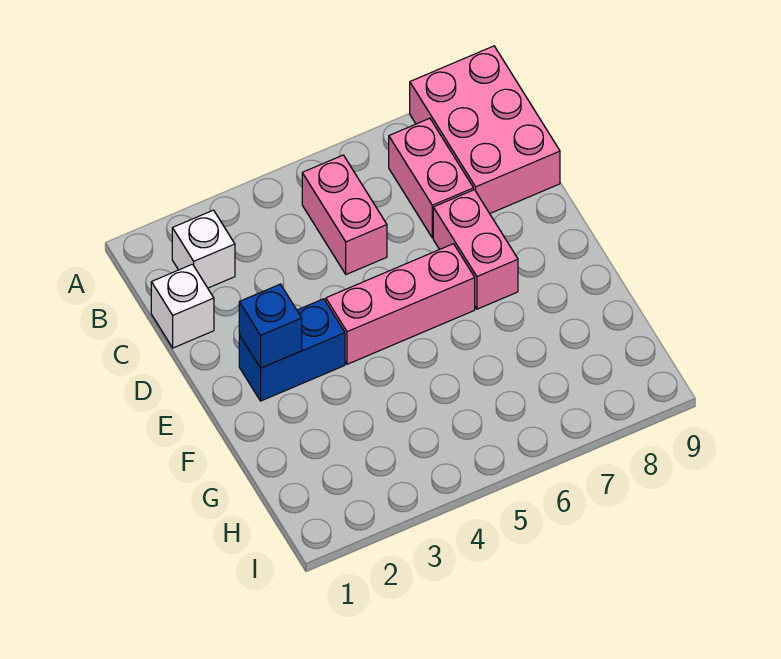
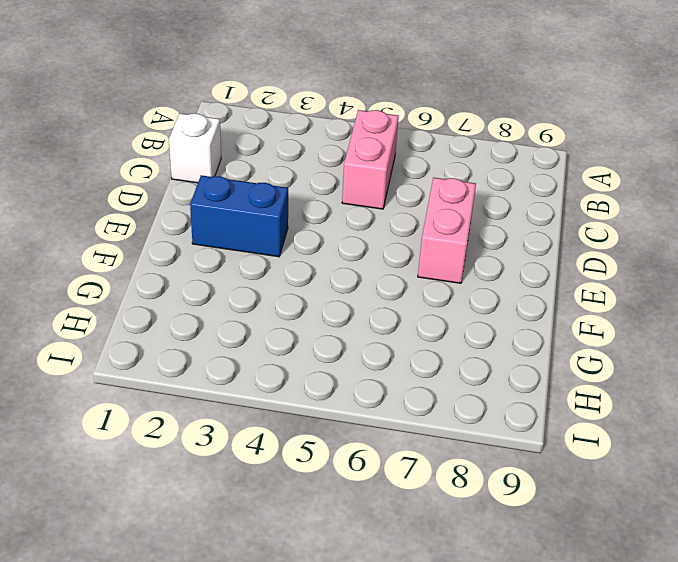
none -> pink brick A8:C9 level 1
none -> white brick B2 level 1

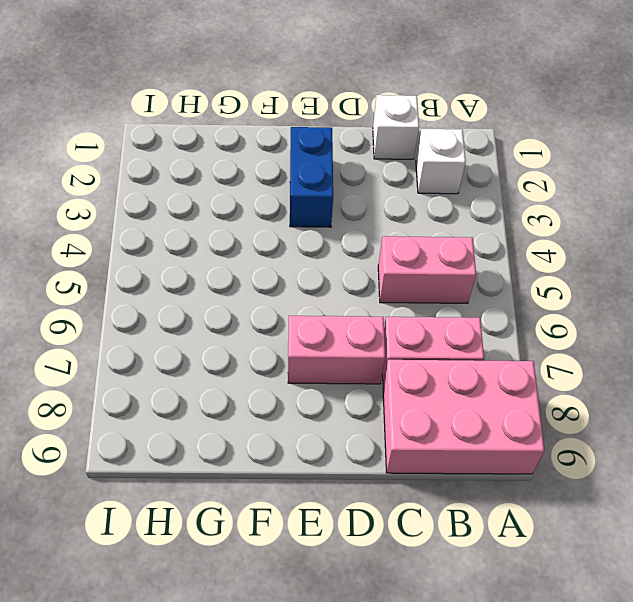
none -> pink brick E4:E6 level 1
none -> blue brick E2 level 2

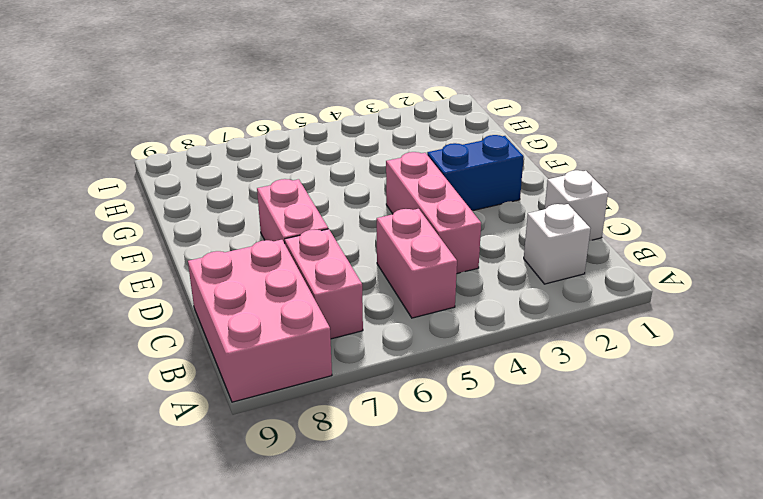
pink brick C4:E4 level 1 -> pink brick E4:E6 level 1
none -> blue brick E2 level 2

